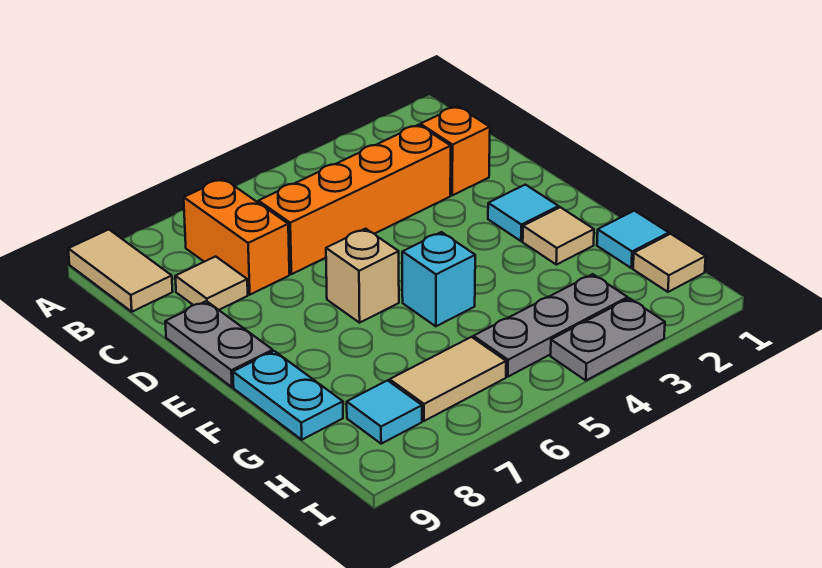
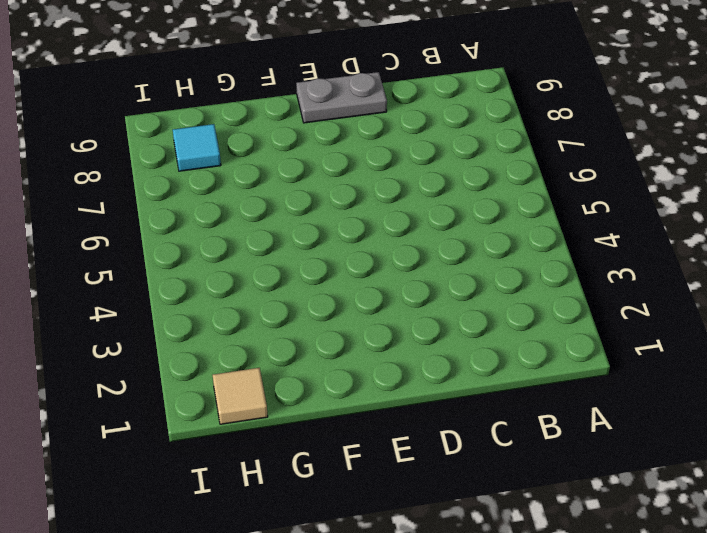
none -> tan tile A9:B9 level 1
none -> orange brick B7:C7 level 1
none -> orange brick C2 level 1

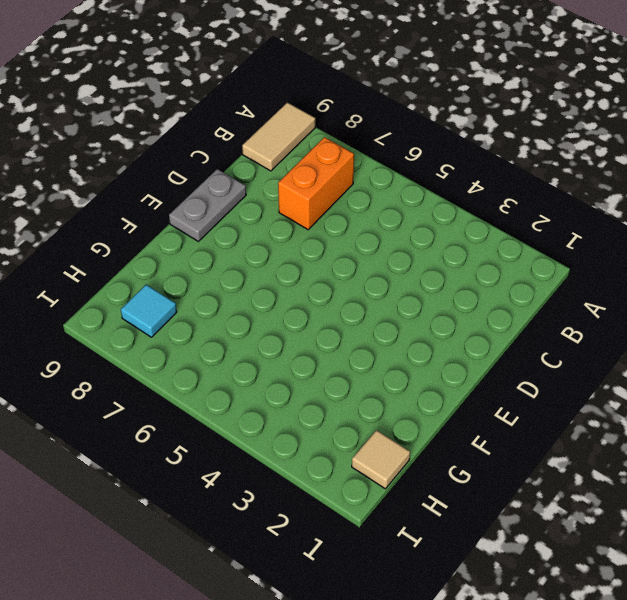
none -> orange brick C2 level 1
none -> orange brick C3:C6 level 1
none -> tan tile C8 level 1

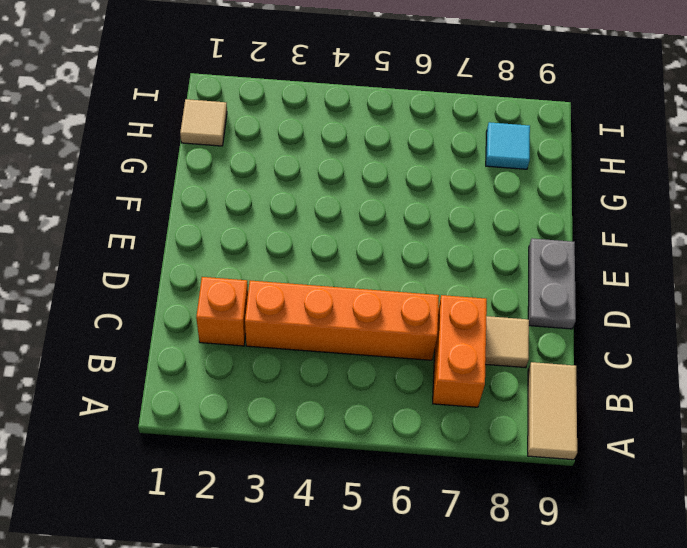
none -> cyan tile E2 level 1
none -> tan brick E6 level 1
none -> tan tile F2 level 1

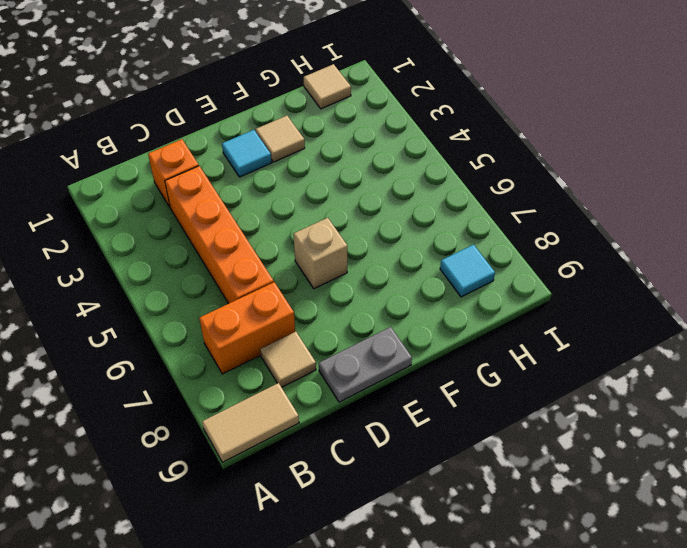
none -> cyan brick F5 level 1
none -> cyan plate F9:G9 level 1
none -> cyan tile G1 level 1

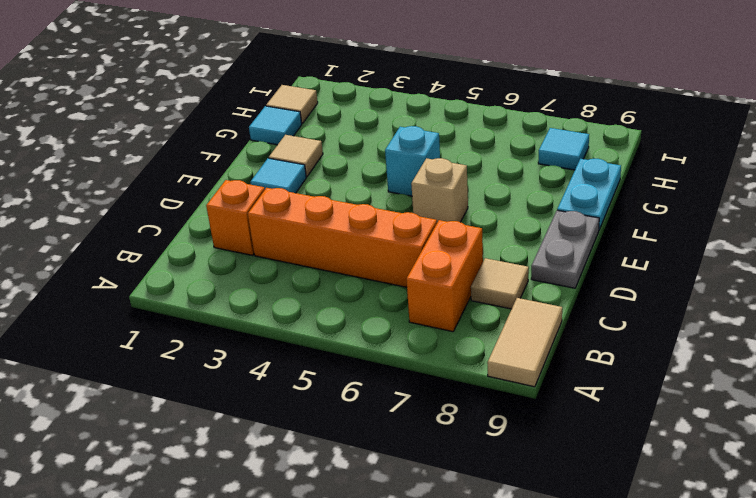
none -> grey plate H3:H5 level 1
none -> tan tile H6:H7 level 1
none -> grey plate I3:I4 level 1

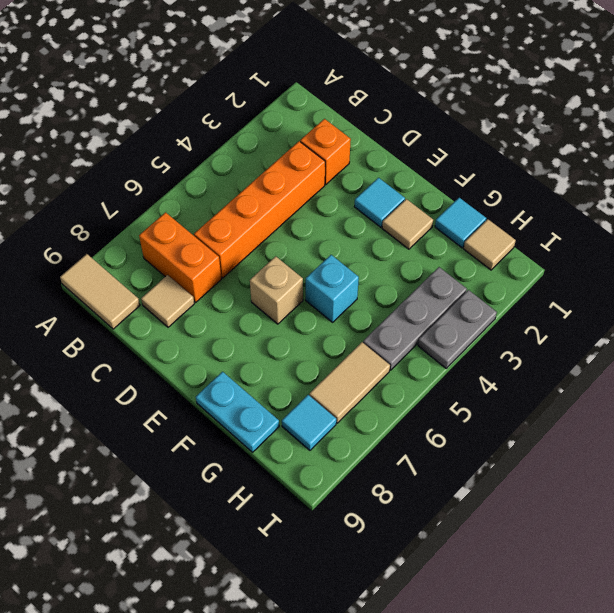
none -> grey plate D9:E9 level 1

